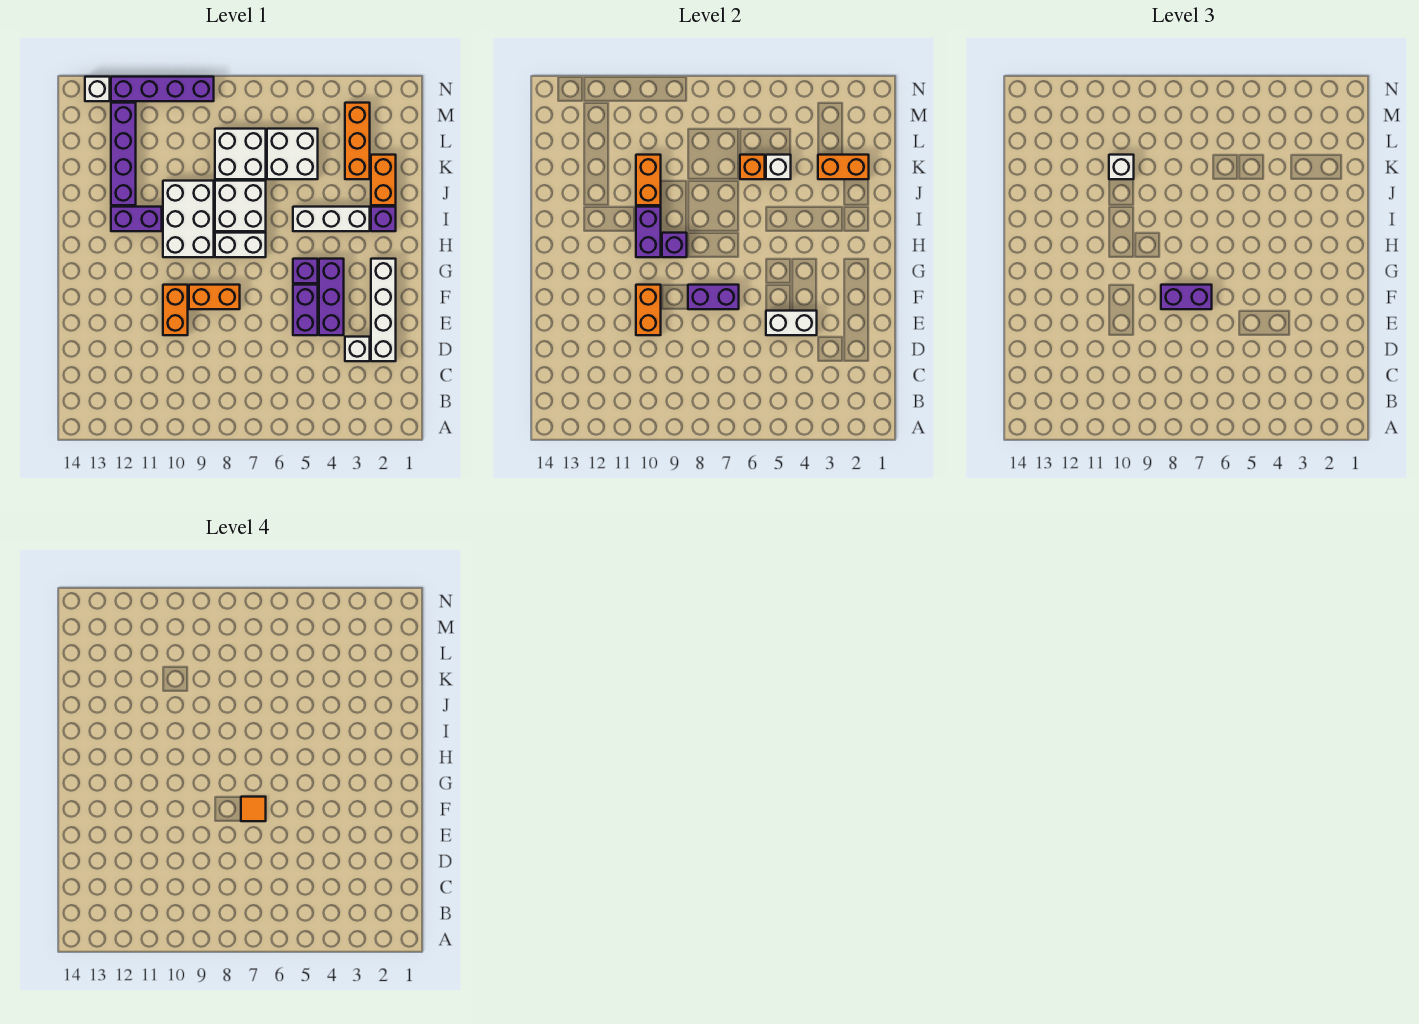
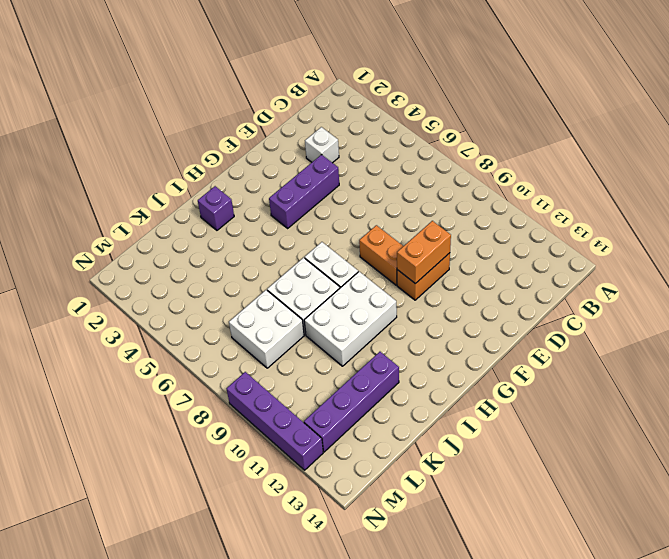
none -> white brick D2:G2 level 1
none -> purple brick E5:F5 level 1
none -> purple brick G5 level 1
none -> white brick I3:I5 level 1

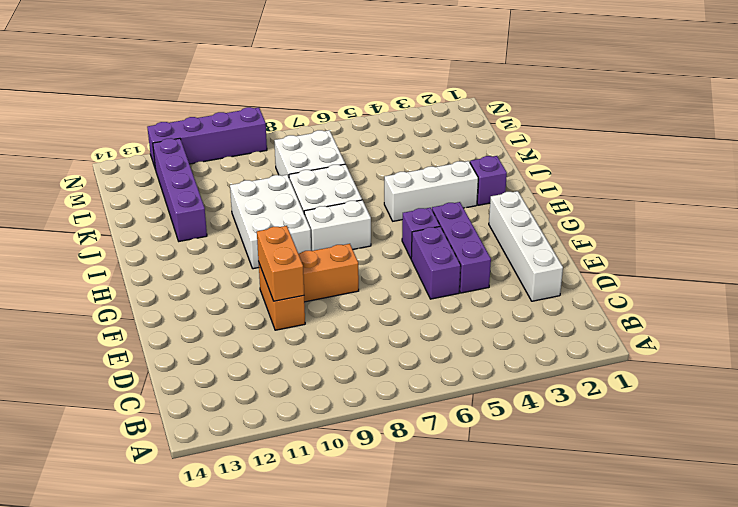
none -> white brick D3 level 1
none -> purple brick I11:I12 level 1
none -> orange brick J2:K2 level 1
none -> orange brick K3:M3 level 1

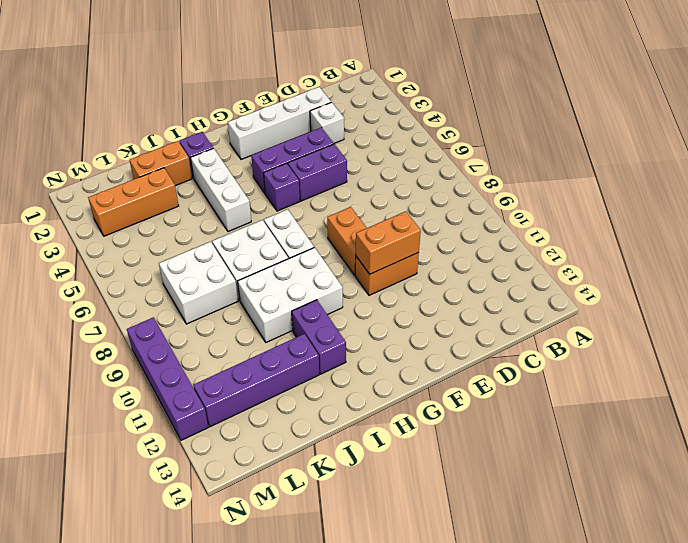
none -> white brick K5:L6 level 1
none -> white brick N13 level 1
none -> white brick E4:E5 level 2
none -> purple brick F7:F8 level 2

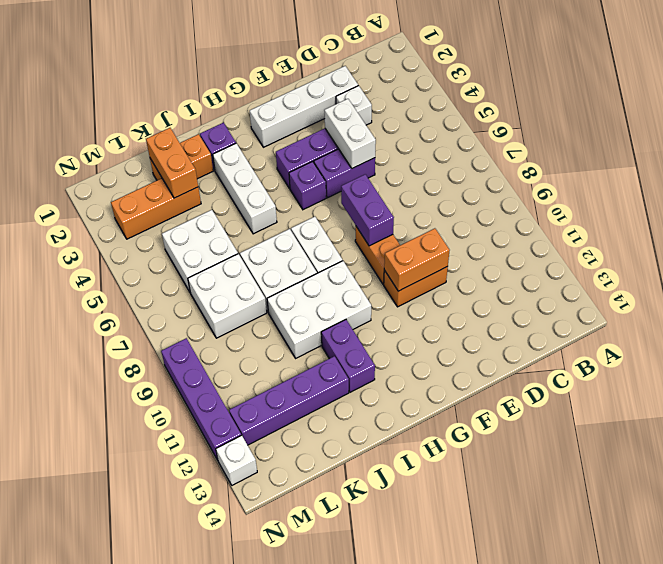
none -> purple brick H9 level 2
none -> purple brick H10:I10 level 2
none -> orange brick J10:K10 level 2
none -> white brick K5 level 2

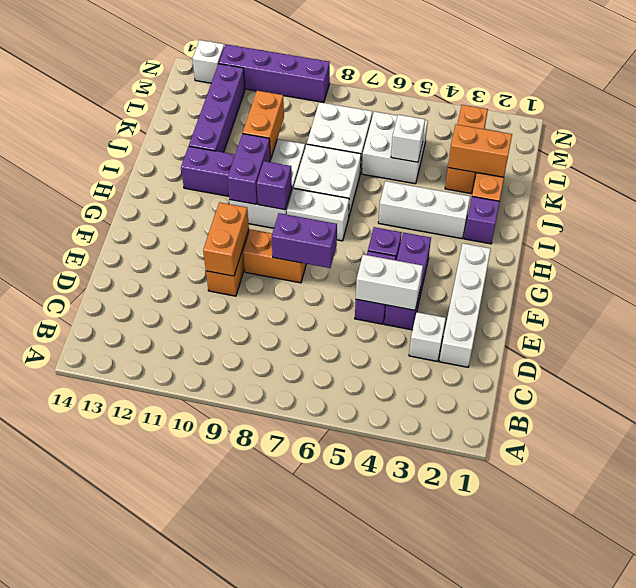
none -> orange brick K6 level 2
none -> purple brick F7:F8 level 3
none -> white brick K10 level 3
none -> orange tile F7 level 4

